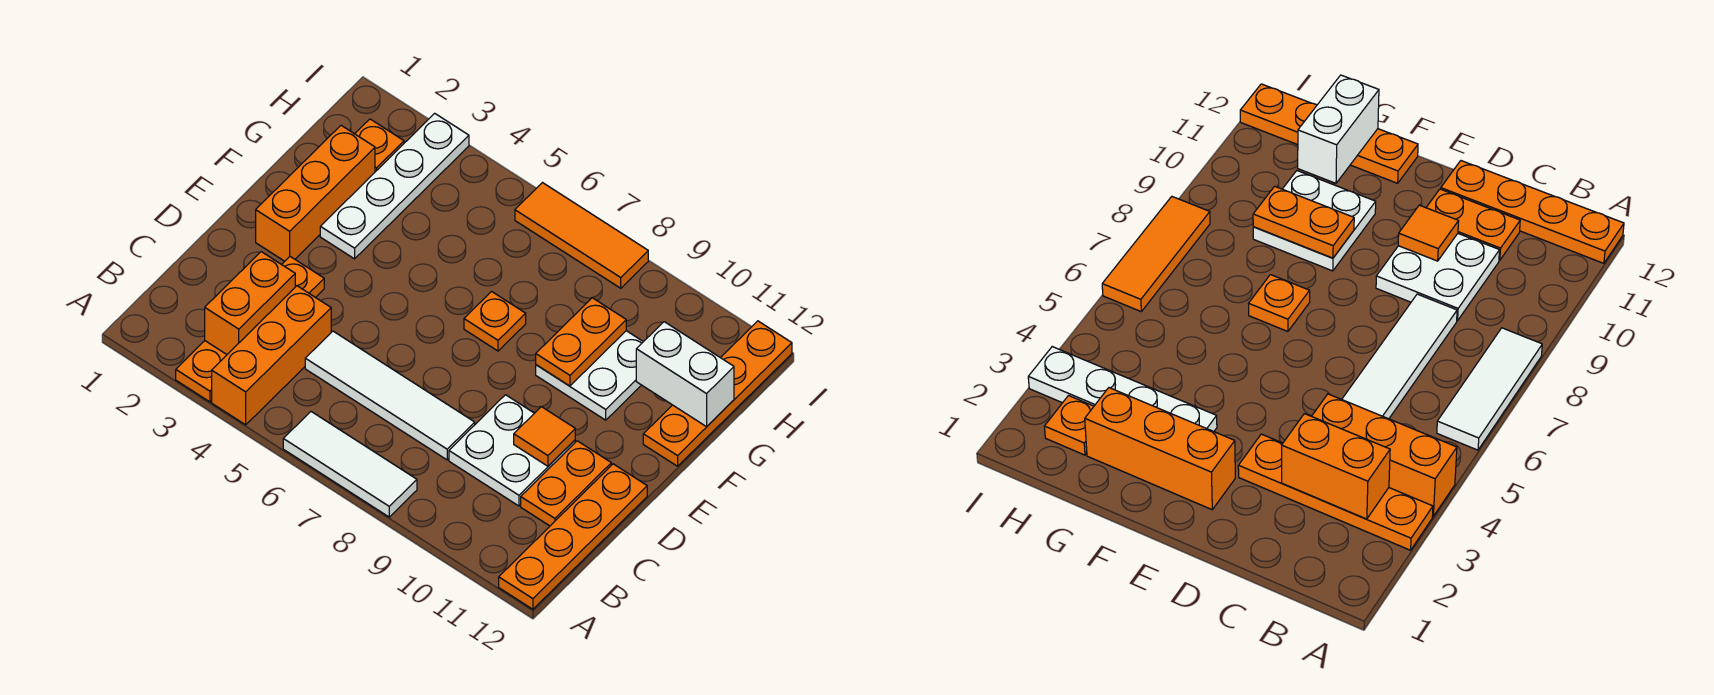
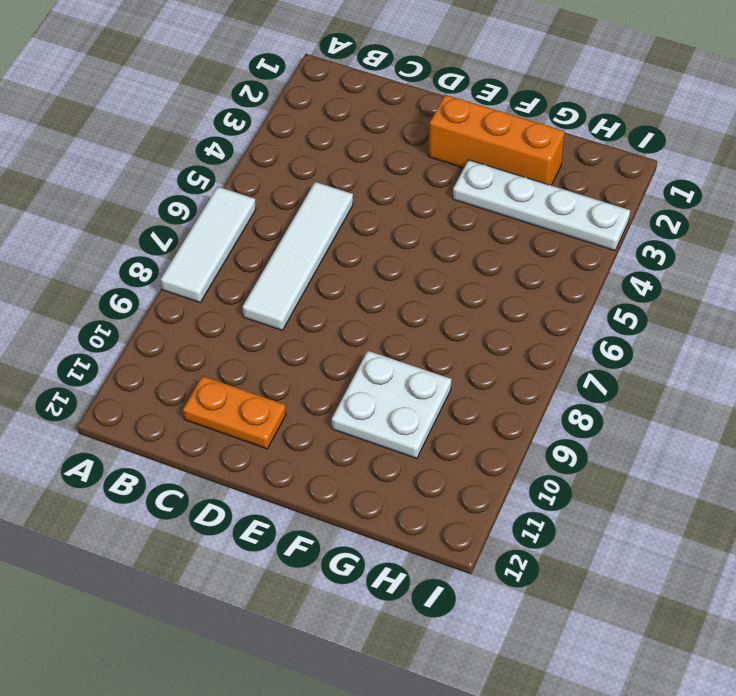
none -> orange plate A3:D3 level 1
none -> orange brick A4:C4 level 1
none -> orange plate A12:D12 level 1

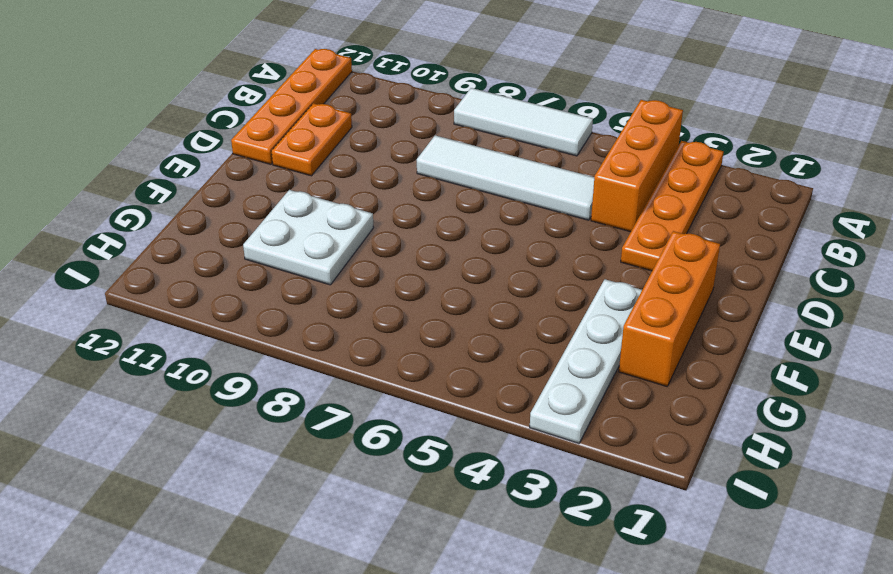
none -> white plate C9:D10 level 1
none -> orange plate F7 level 1
none -> orange plate F12:I12 level 1

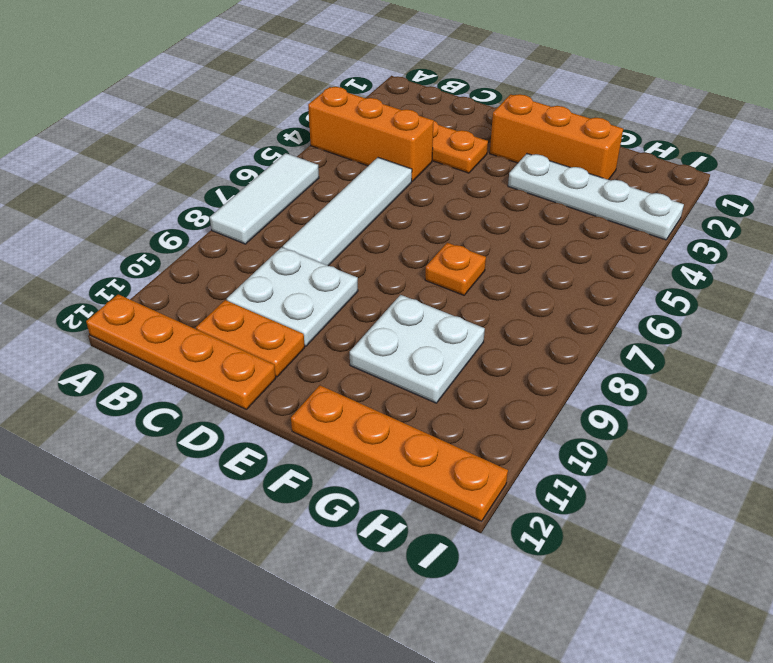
none -> orange plate H2 level 1
none -> orange tile I6:I8 level 1
none -> orange brick B3:C3 level 2

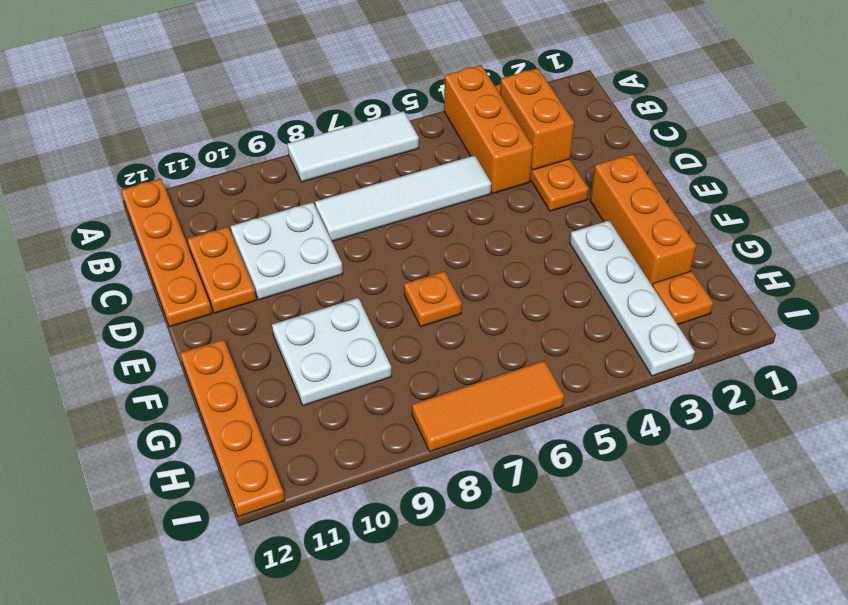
none -> orange tile D10 level 2
none -> orange plate F9:G9 level 2
none -> white brick G11:G12 level 2

